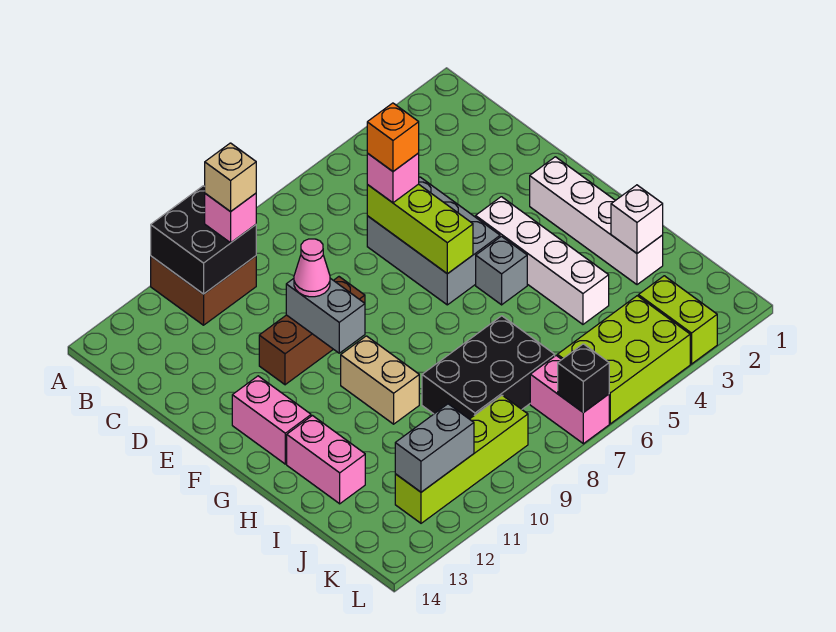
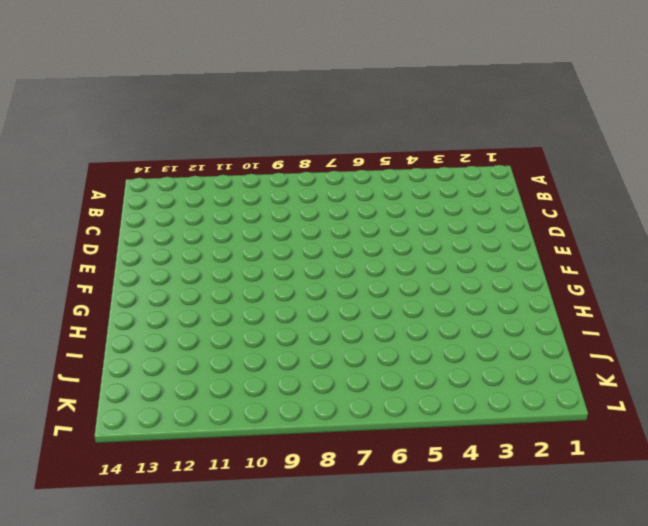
none -> brown brick A10:B11 level 1
none -> grey brick D5:F6 level 1
none -> brown brick E9:E11 level 1

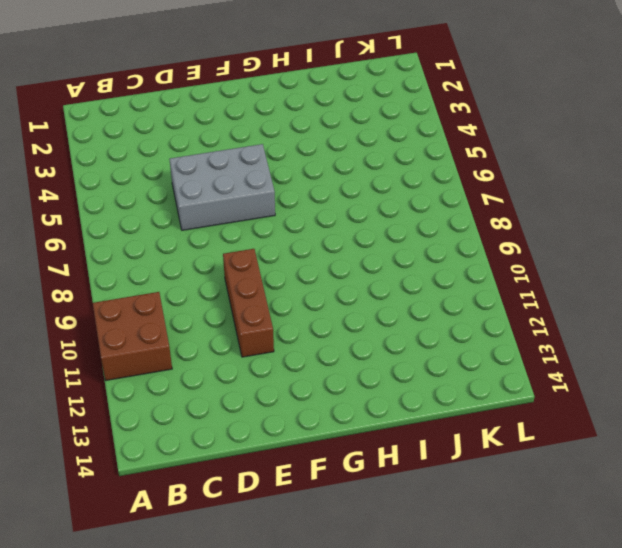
none -> white brick F2:I2 level 1
none -> white brick F4:I4 level 1
none -> pink brick F13:G13 level 1

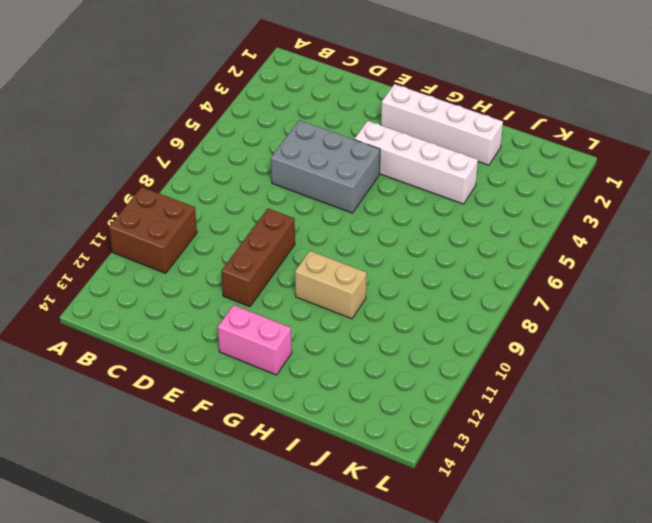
none -> grey brick G5 level 1
none -> pink brick H13:I13 level 1
none -> black brick I7:J9 level 1

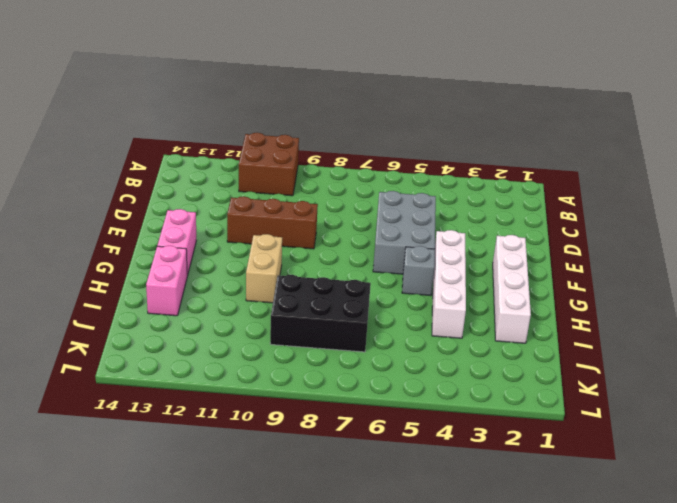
none -> lime brick K3:L3 level 1
none -> lime brick K4:L6 level 1
none -> pink brick K7:L7 level 1

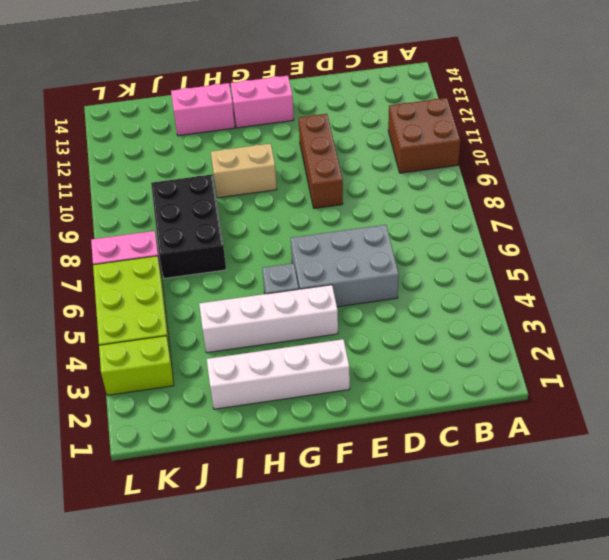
none -> lime brick K9:K12 level 1
none -> black brick A10:B11 level 2
none -> lime brick D6:F6 level 2

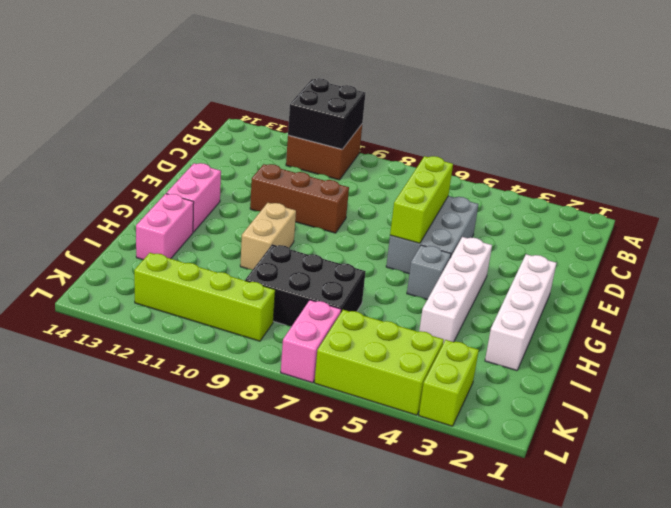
none -> grey brick E10:F10 level 2
none -> white brick I2 level 2
none -> grey brick K11:K12 level 2

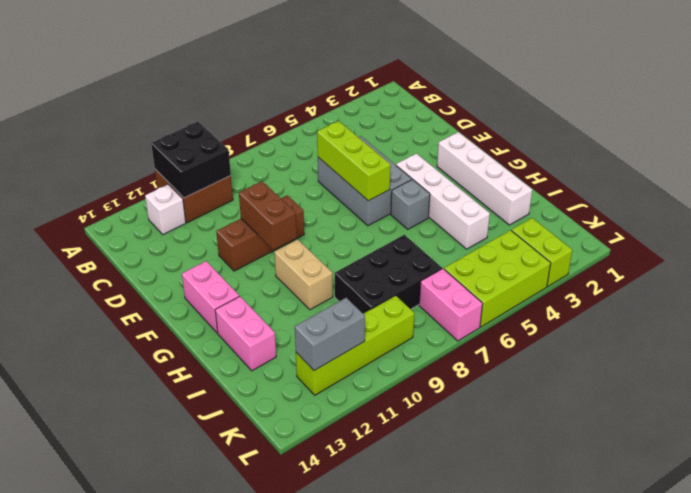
white brick B12 level 1 -> white brick I2 level 2
brown brick E10:F10 level 2 -> grey brick E10:F10 level 2
none -> black brick L7 level 2
none -> pink brick B10 level 3
none -> pink brick D6 level 3

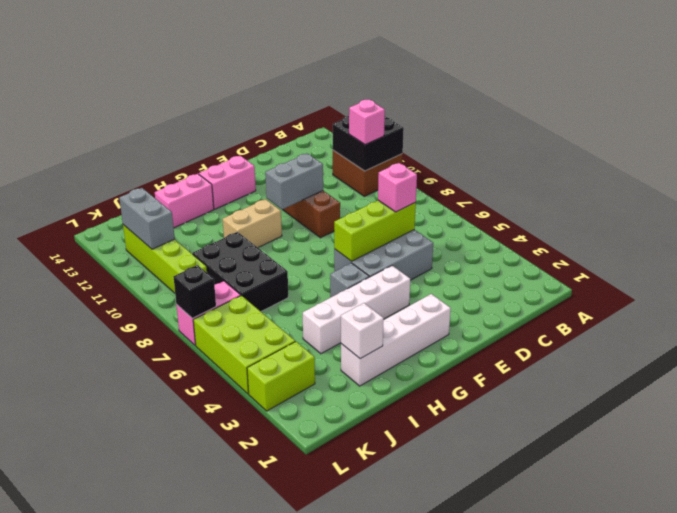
none -> pink cone E10 level 3
none -> tan brick B10 level 4
none -> orange brick D6 level 4

